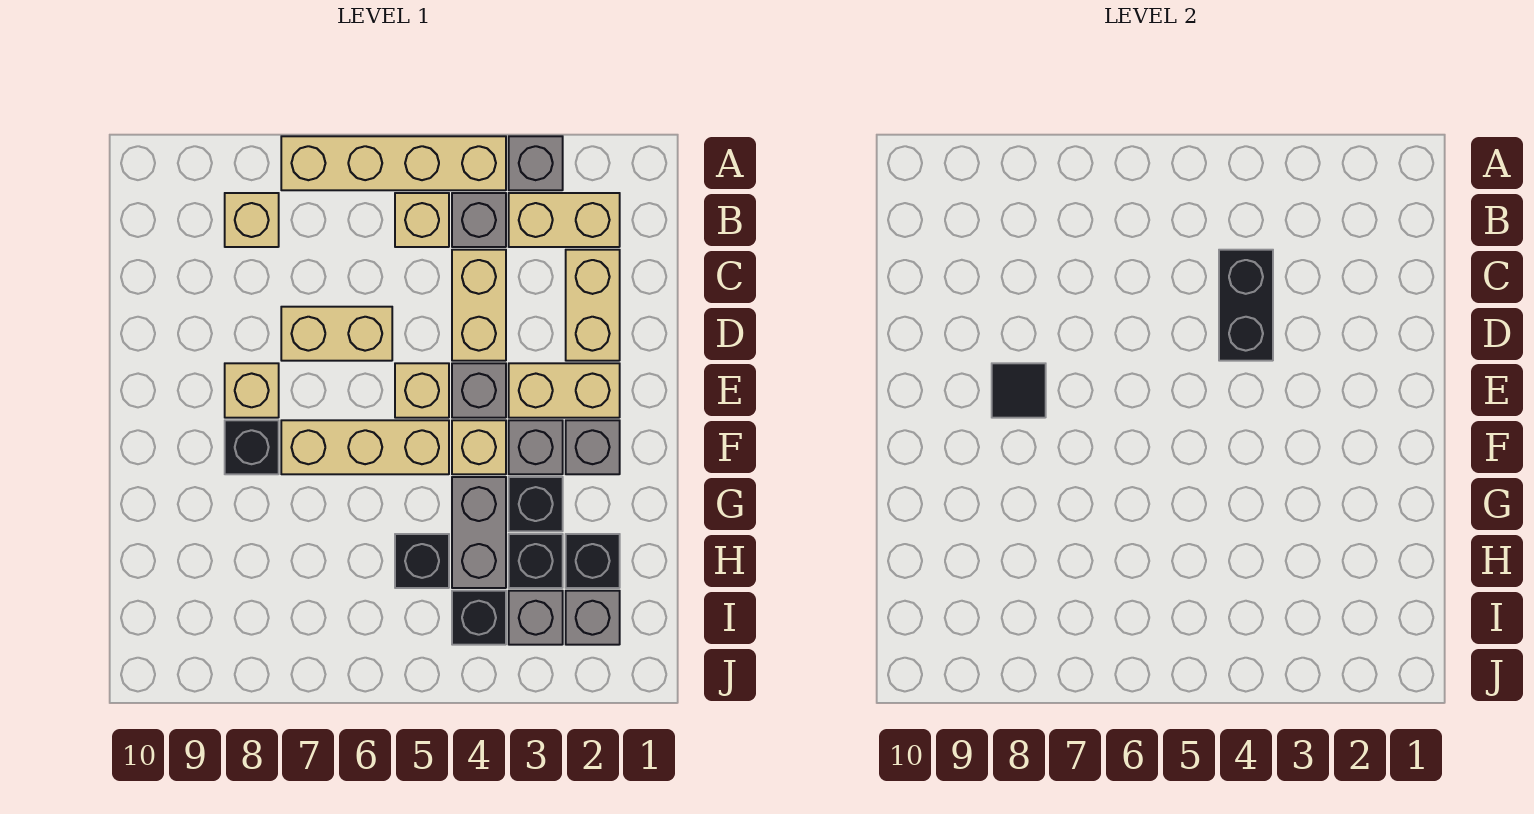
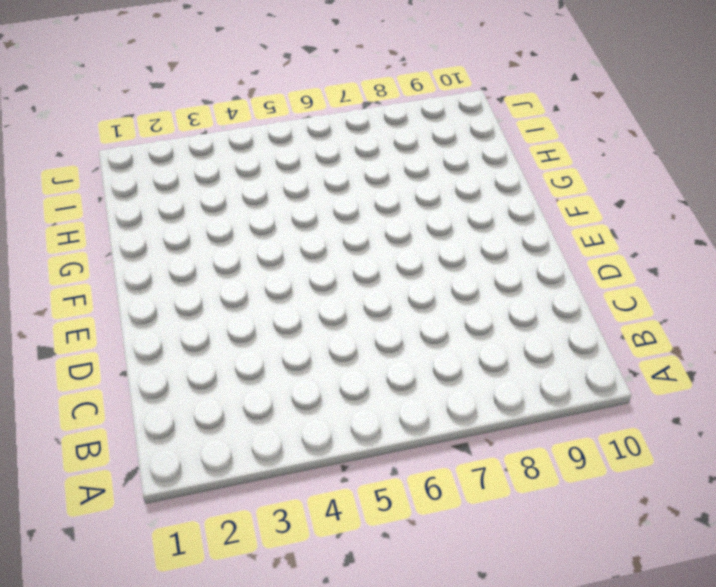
none -> grey brick A3 level 1
none -> tan brick A4:A7 level 1
none -> tan brick B2:B3 level 1

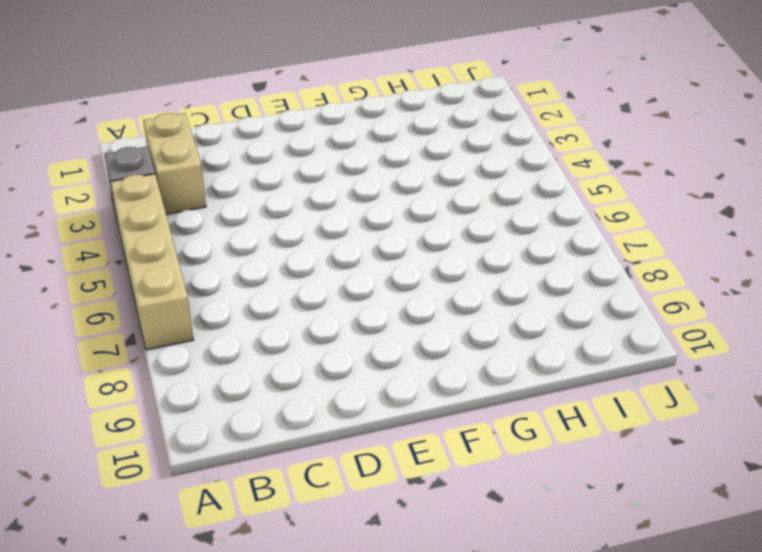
none -> grey brick B4 level 1
none -> tan brick B5 level 1
none -> tan brick B8 level 1

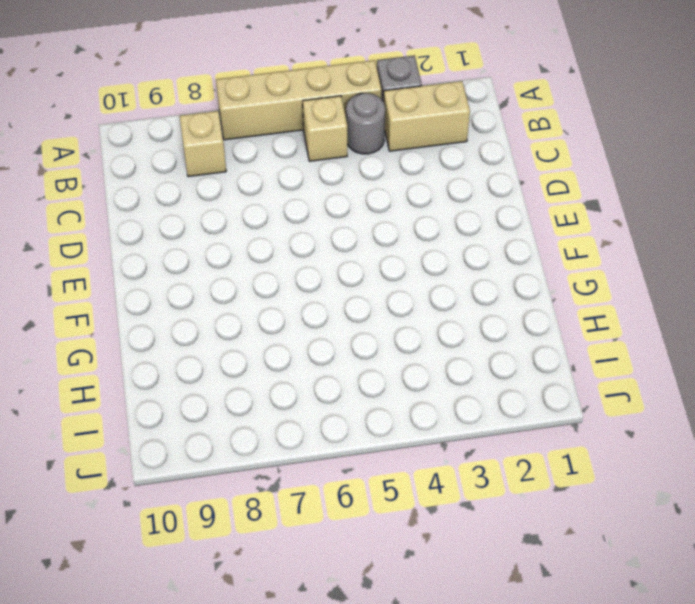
grey round brick B4 level 1 -> grey brick B4 level 1
none -> tan brick C2:D2 level 1
none -> tan brick C4:D4 level 1
none -> tan brick D6:D7 level 1

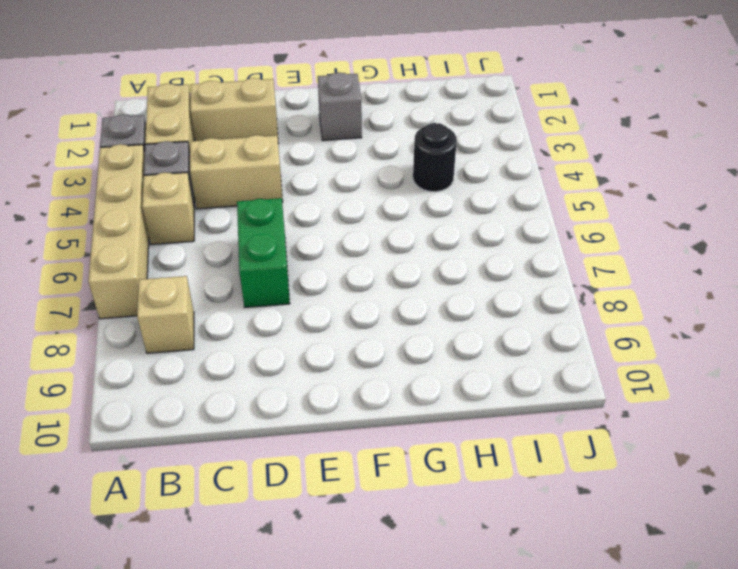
green brick D6:D7 level 1 -> tan brick D6:D7 level 1
black round brick H4 level 1 -> grey brick G4:H4 level 1
none -> tan brick E2:E3 level 1
none -> grey brick E4 level 1
none -> tan brick E5 level 1

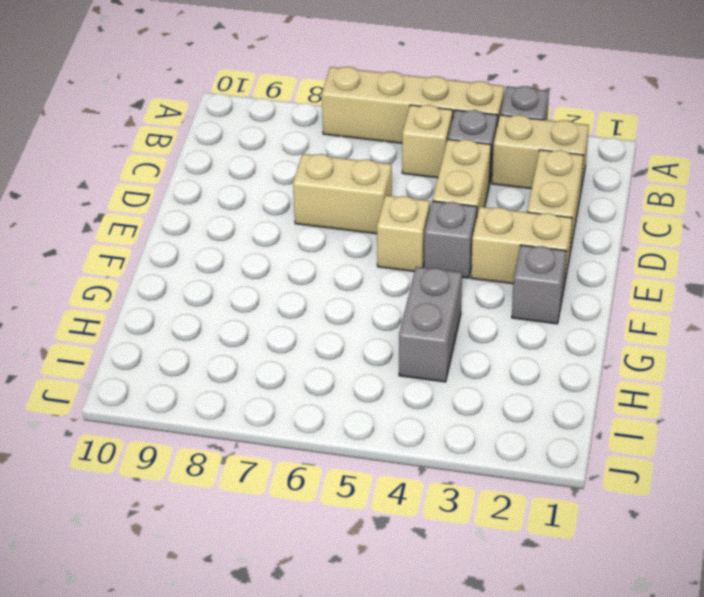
none -> tan brick B8 level 1
none -> tan brick E8 level 1
none -> grey brick F3 level 1

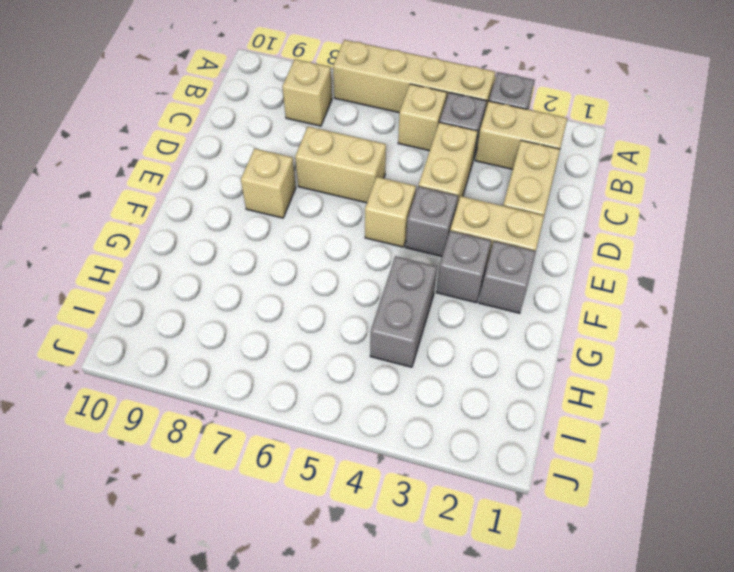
none -> tan brick F4 level 1
none -> tan brick F5:F7 level 1
none -> black brick F8 level 1

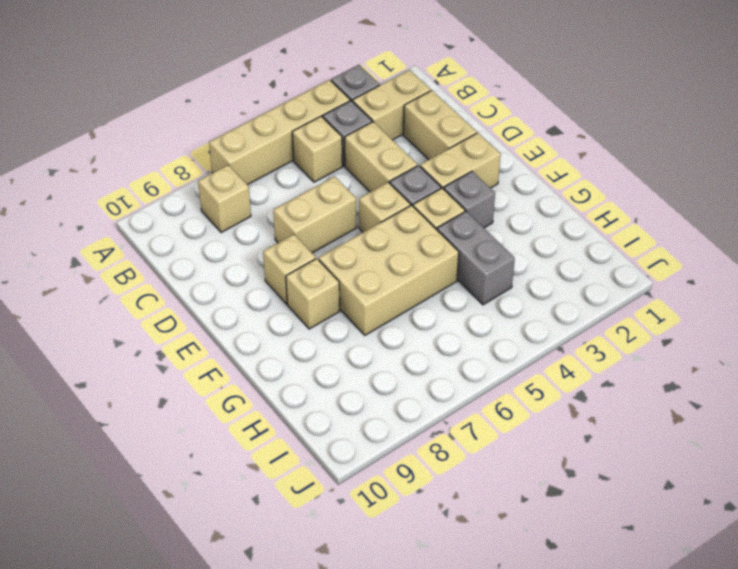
tan brick F5:G7 level 1 -> tan brick F5:F7 level 1
tan brick F8 level 1 -> black brick F8 level 1
none -> grey brick F2 level 1
none -> black brick G3 level 1
none -> black brick H2 level 1

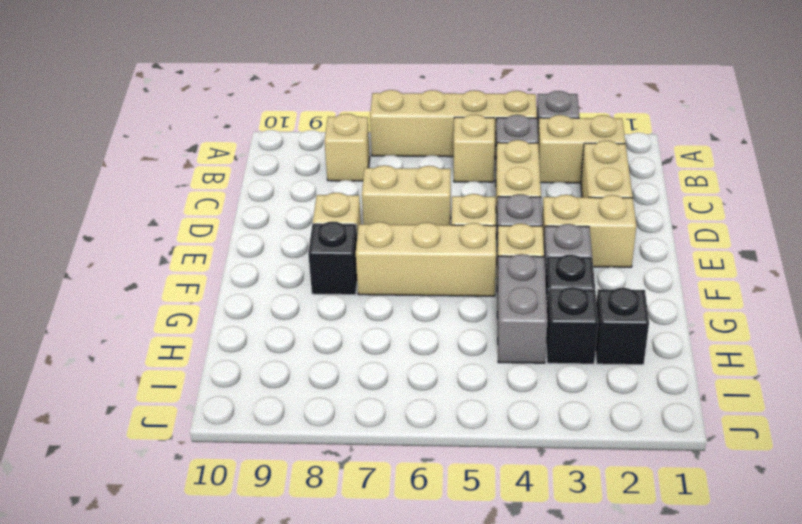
none -> grey brick F2 level 1
none -> black brick H5 level 1
none -> grey brick I2 level 1

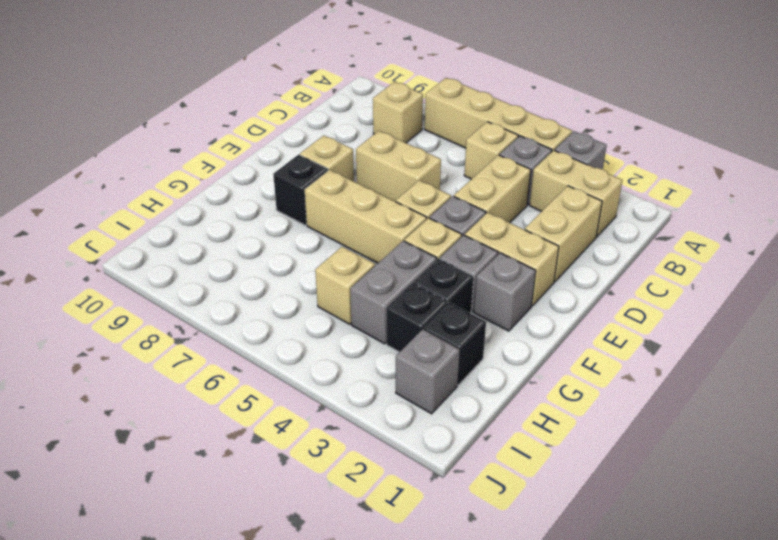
tan brick H5 level 1 -> black brick H5 level 1
none -> grey brick I3 level 1
none -> black brick I4 level 1
none -> black brick C4:D4 level 2

